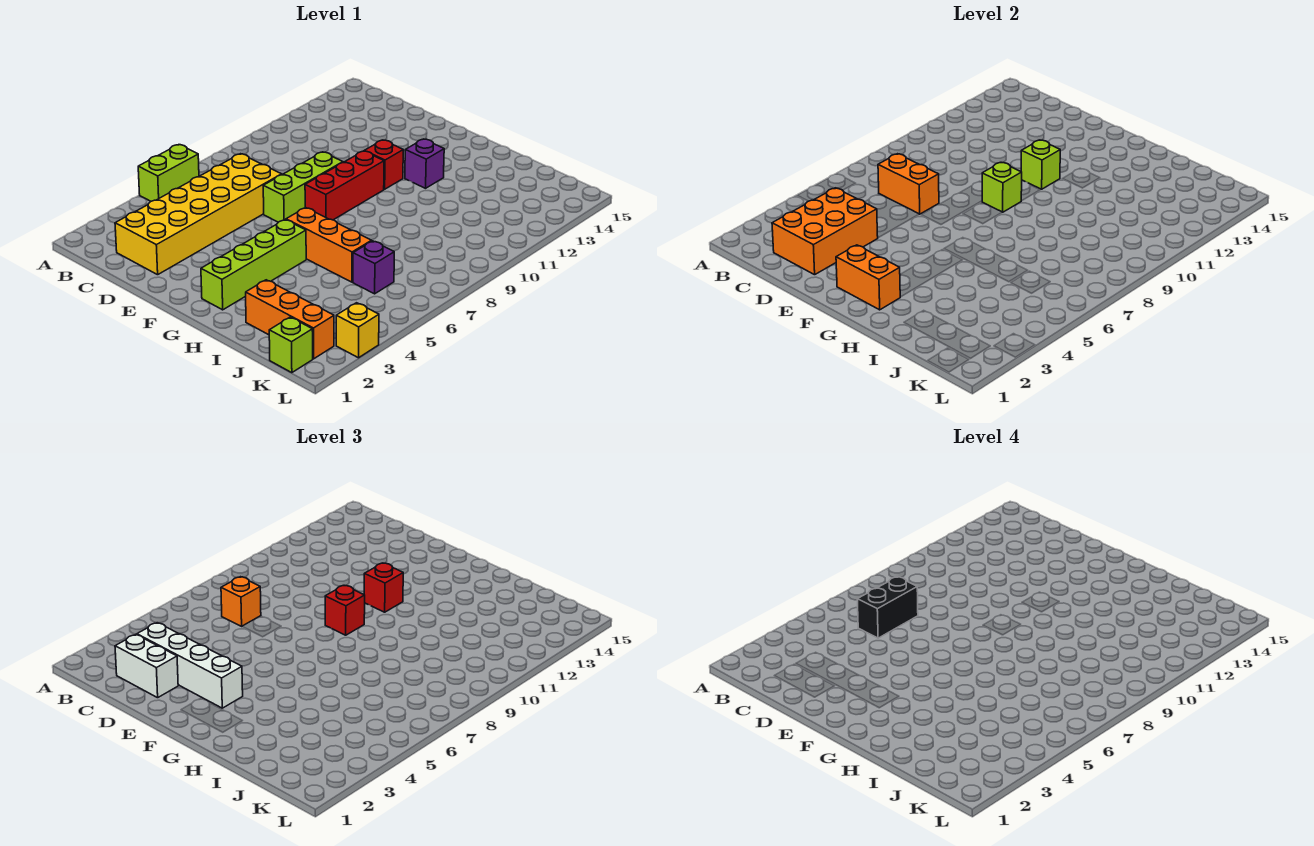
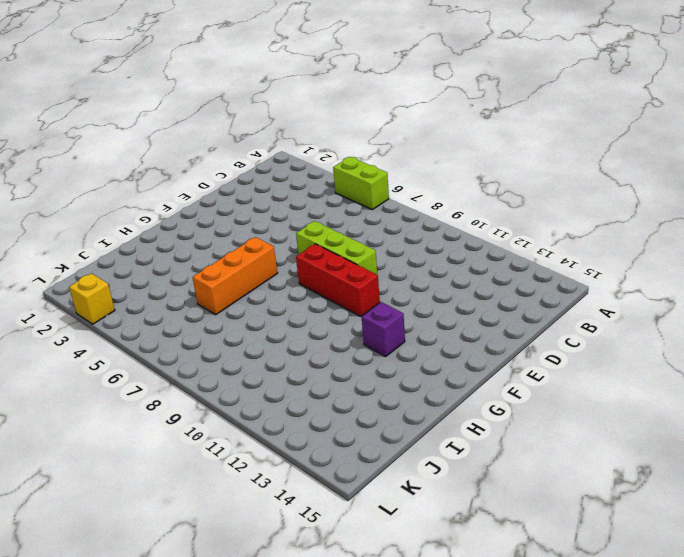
none -> yellow brick C2:D7 level 1
none -> red brick F11 level 1
none -> lime brick G2:G5 level 1

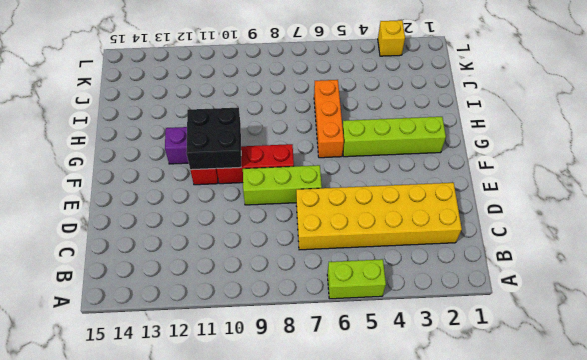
black brick F10:G11 level 2 -> lime brick F11 level 2
none -> orange brick I2:K2 level 1
none -> purple brick J6 level 1
none -> lime brick K1 level 1

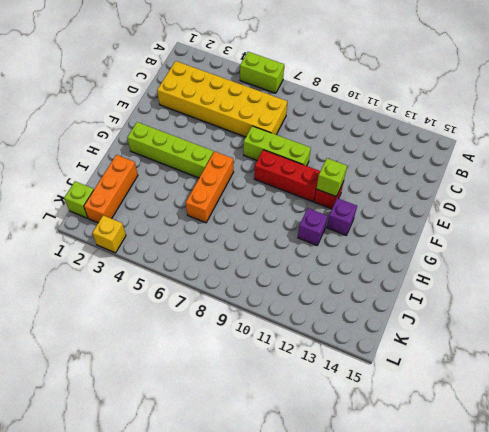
purple brick H11 level 1 -> purple brick J6 level 1
none -> orange brick C2:D4 level 2
none -> orange brick C7:D7 level 2
none -> orange brick F2:G2 level 2

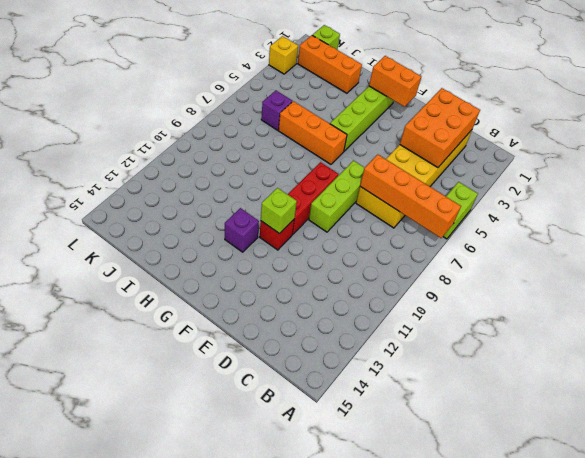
orange brick A7:D7 level 2 -> orange brick C7:D7 level 2
none -> lime brick F9 level 2
none -> white brick C2:D2 level 3
none -> white brick C3:F3 level 3

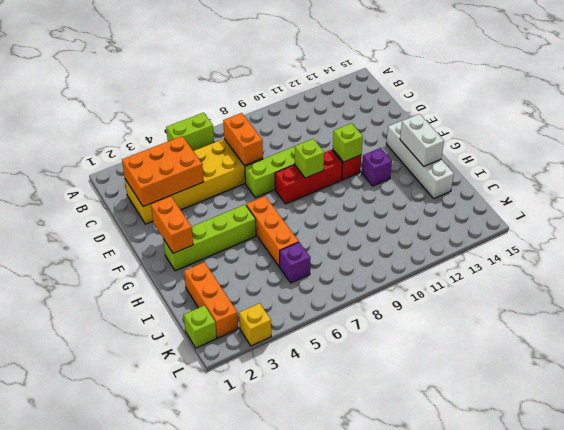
white brick F14:I14 level 1 -> white brick C3:F3 level 3
white brick G14:H14 level 2 -> white brick C2:D2 level 3
none -> orange brick C7 level 3
none -> red brick F9 level 3
none -> red brick F11 level 3

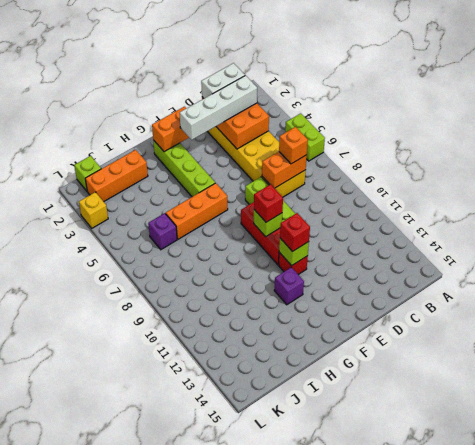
none -> black brick C6:C7 level 4

